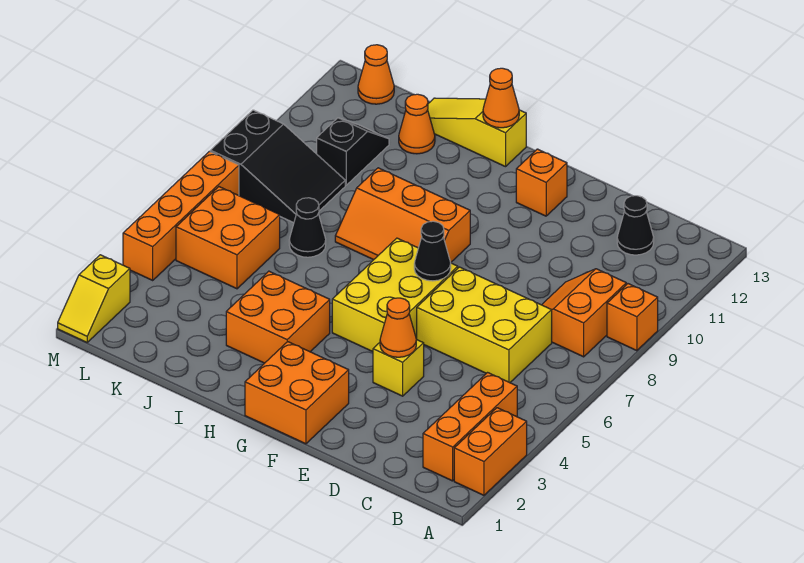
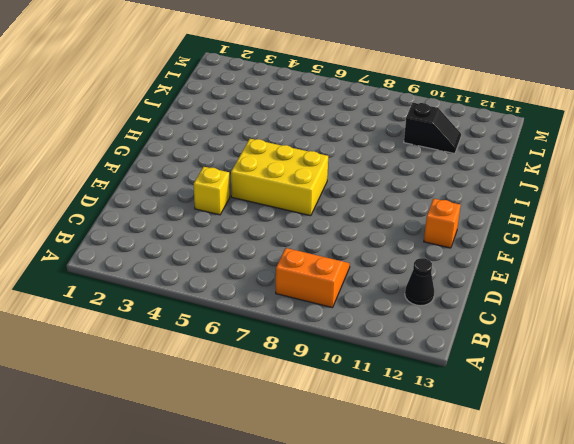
none -> orange brick A2:A3 level 1
none -> orange brick A9 level 1
none -> orange brick B2:B4 level 1

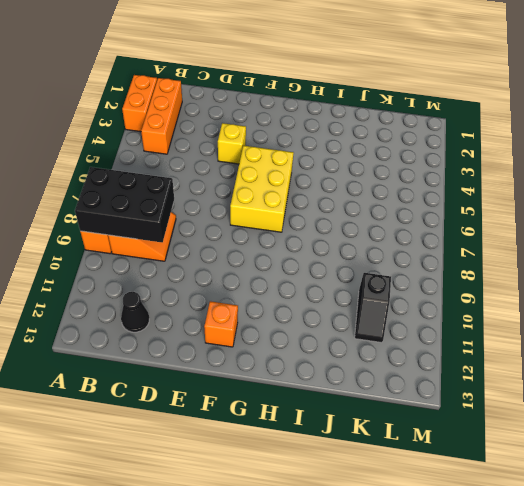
black brick A8:C9 level 2 -> none
none -> yellow brick C6:E7 level 1
none -> orange brick F1:G2 level 1
none -> orange slope G8:I9 level 1 top 9

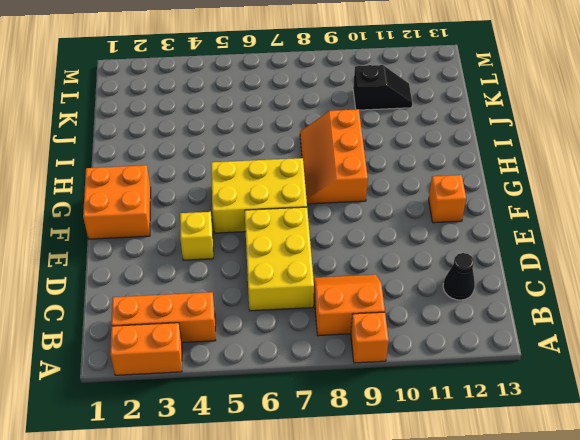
none -> orange brick H3:I4 level 1
none -> yellow slope H13:J13 level 1 top H
none -> black cone J7 level 1

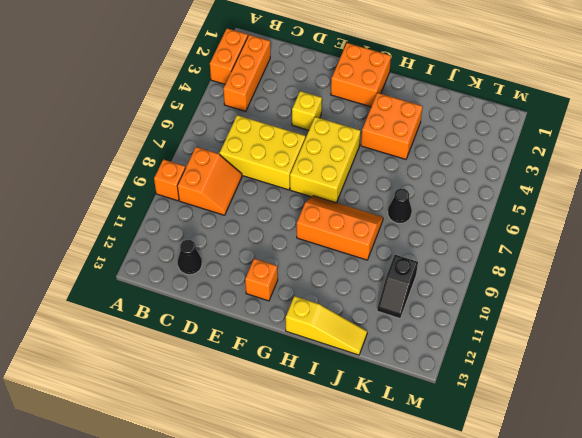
none -> orange cone J12 level 1
none -> orange brick K5:L6 level 1
none -> black slope K8:M9 level 1 top M

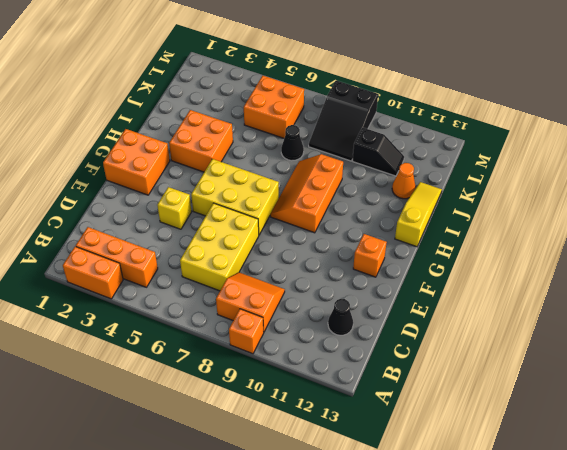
none -> orange cone L13 level 1
none -> yellow slope M1:M2 level 1 top 2
none -> orange brick M4:M7 level 1

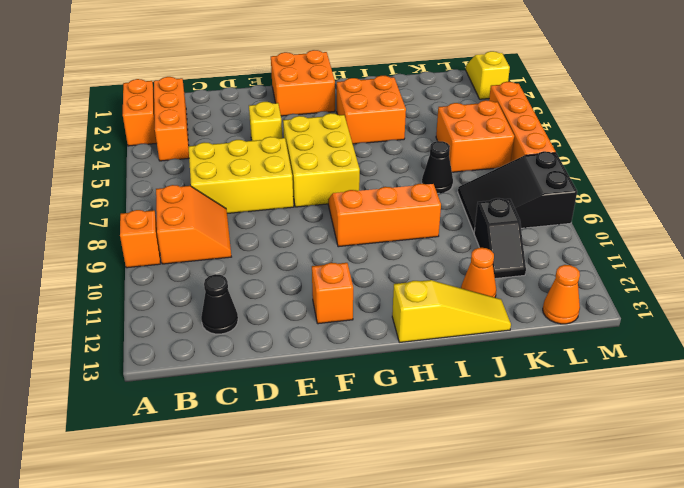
none -> orange cone E4 level 2
none -> black cone F7 level 2
none -> orange cone H13 level 2

